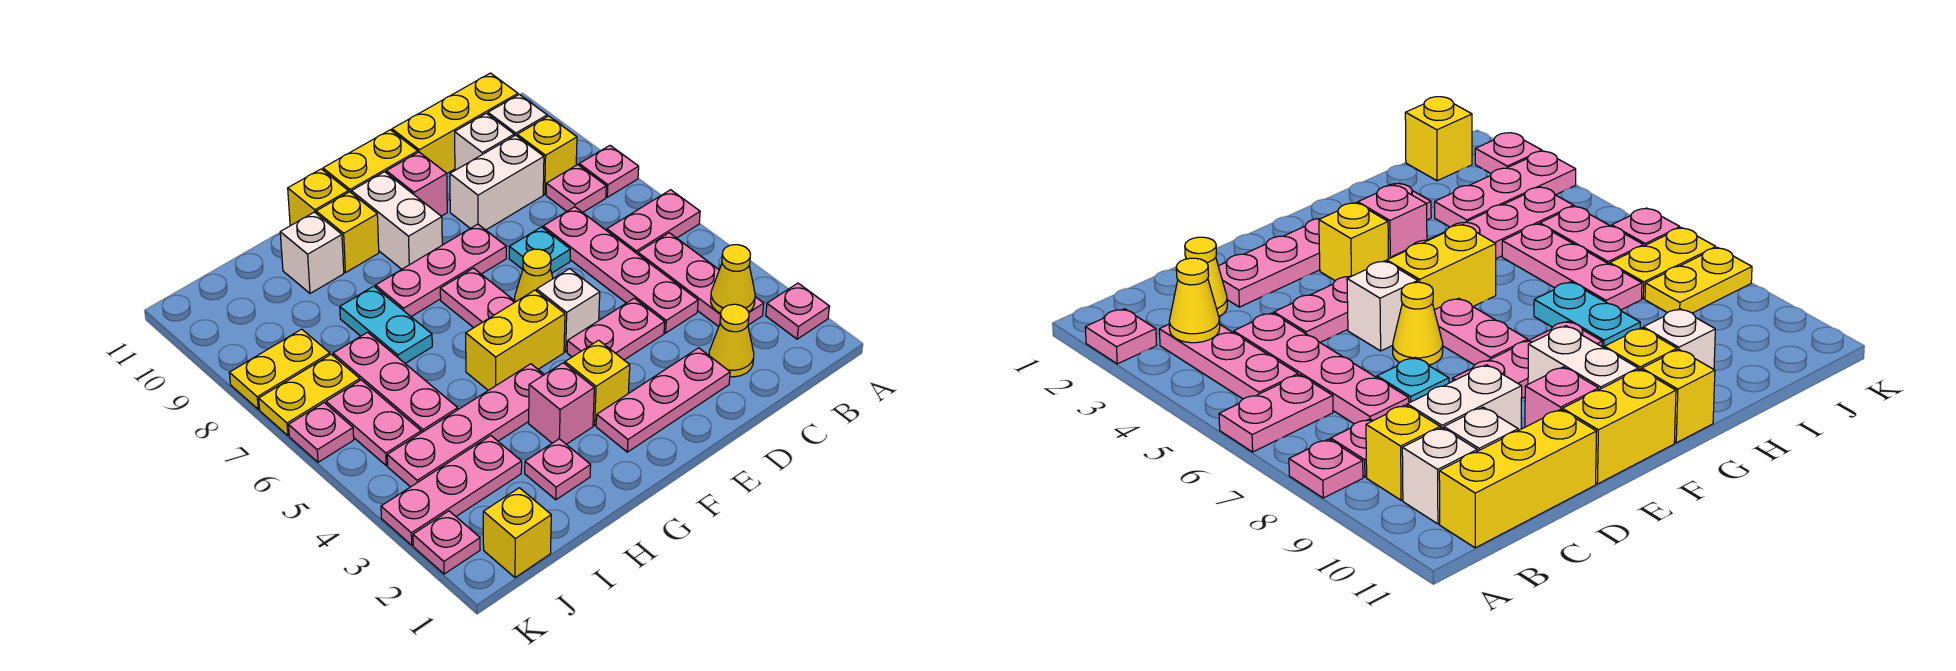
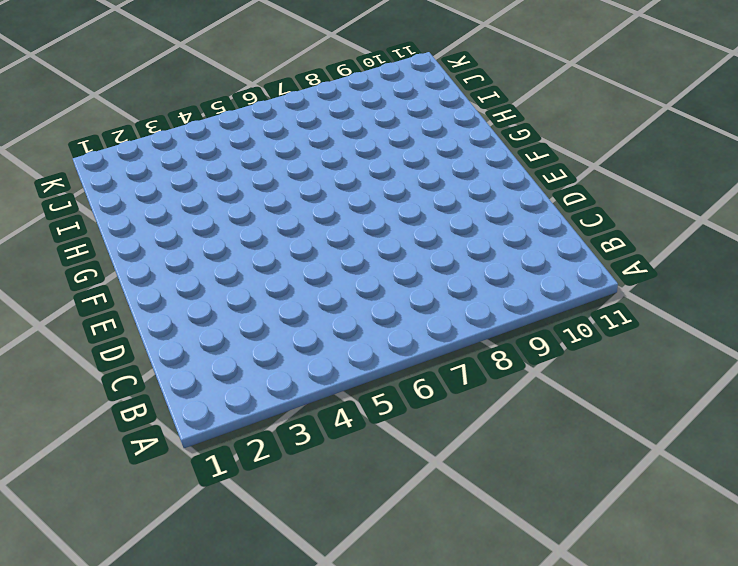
none -> pink plate A2 level 1
none -> pink plate A6:B6 level 1
none -> pink plate A8 level 1
none -> pink plate B3:B5 level 1

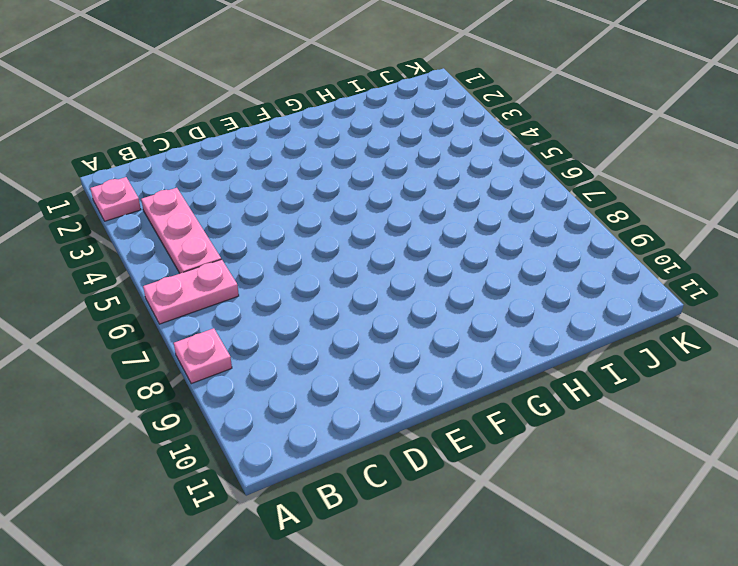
none -> pink plate B8 level 1
none -> yellow brick B9 level 1
none -> white brick B10 level 1
none -> yellow brick B11:D11 level 1

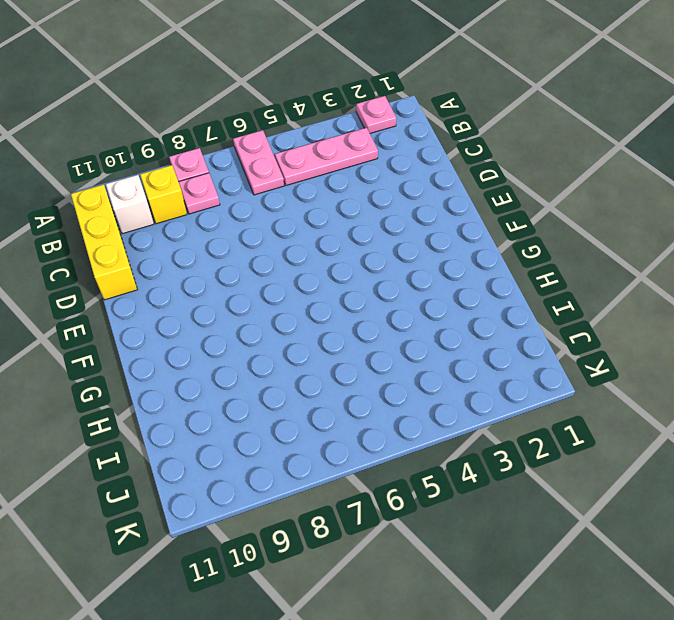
none -> yellow cone C2 level 1
none -> pink plate C4:C7 level 1
none -> white brick C9:D9 level 1
none -> white brick C10 level 1

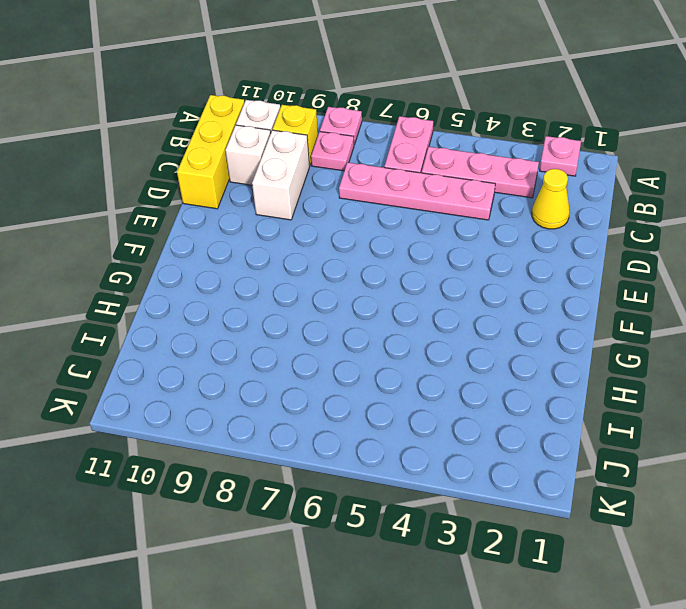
none -> pink plate D2:F2 level 1
none -> pink plate D4:E4 level 1
none -> cyan plate D7 level 1
none -> white brick E5 level 1

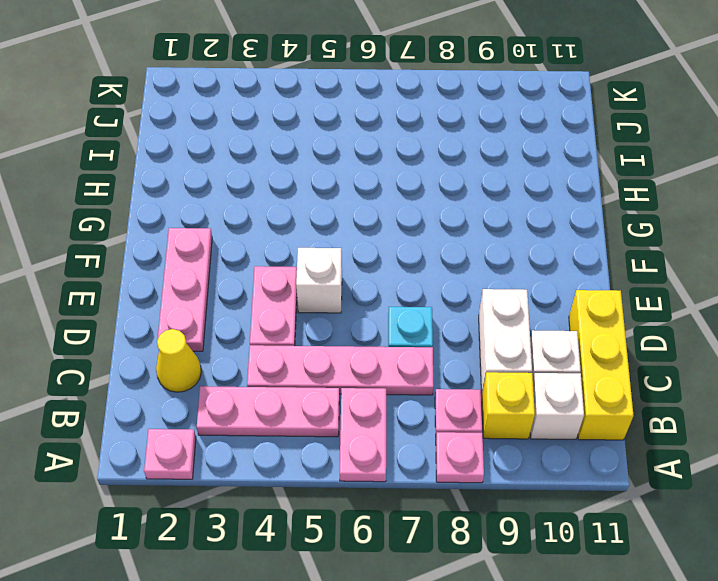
none -> yellow cone E6 level 1
none -> pink plate E8:G8 level 1
none -> pink brick E10 level 1
none -> yellow brick E11:F11 level 1

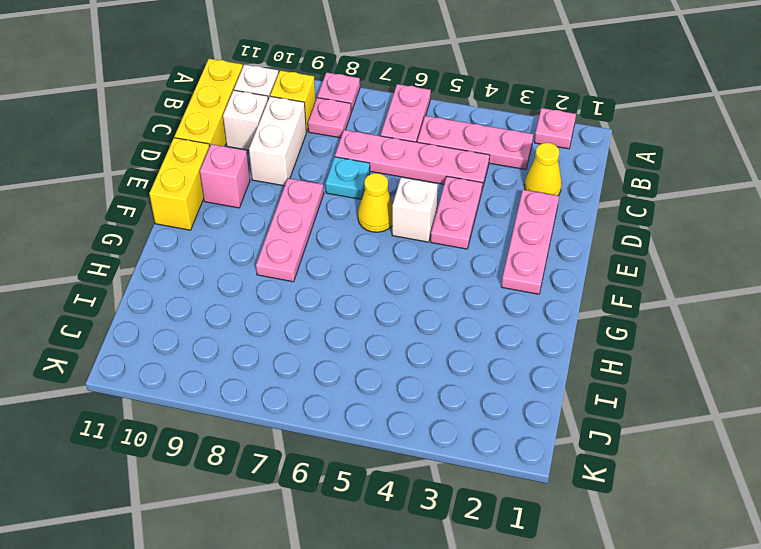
none -> yellow brick F3 level 1
none -> yellow brick F5:G5 level 1
none -> pink plate F6:F7 level 1
none -> white brick F9:F10 level 1

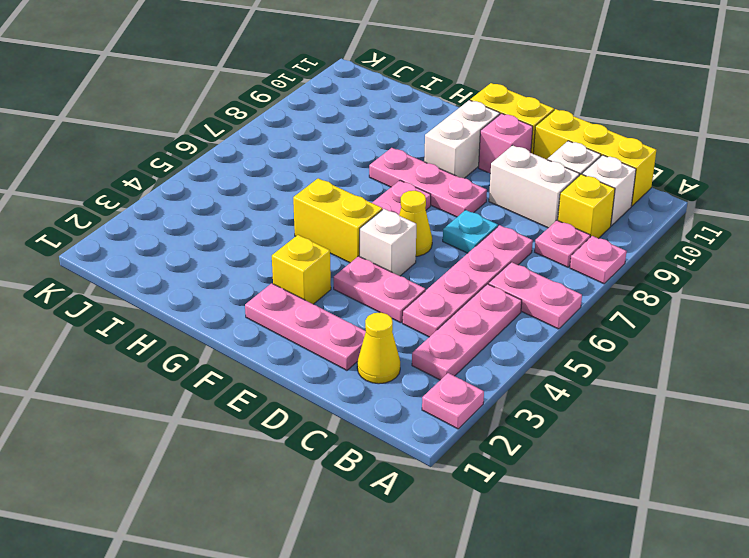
none -> pink brick G3 level 1
none -> pink plate G4:J4 level 1
none -> yellow brick G10 level 1
none -> yellow brick G11 level 1

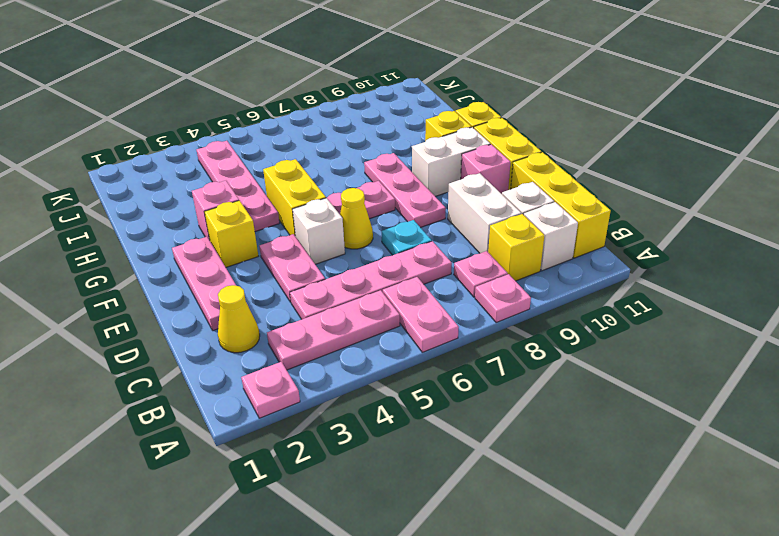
none -> pink plate H2 level 1
none -> cyan plate H7:H8 level 1
none -> white brick H10 level 1
none -> pink plate I3:K3 level 1

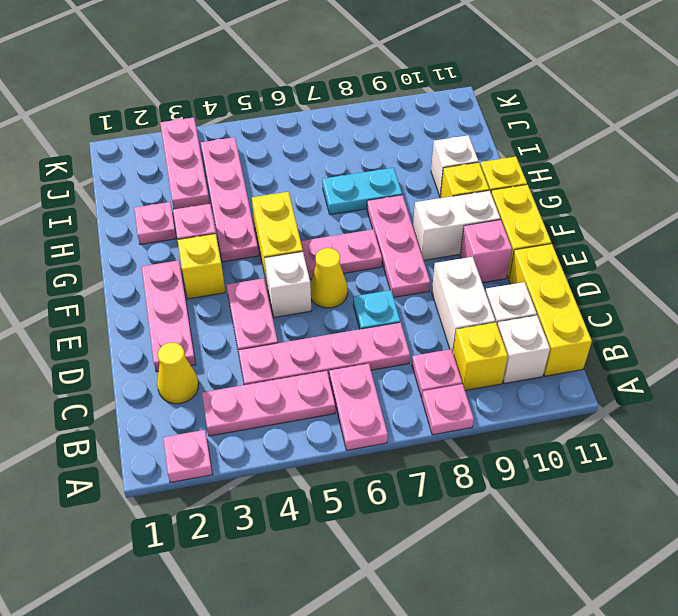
none -> pink plate I5:I7 level 1
none -> yellow brick J1 level 1
none -> pink plate J5:J6 level 1
none -> yellow plate J7:K7 level 1

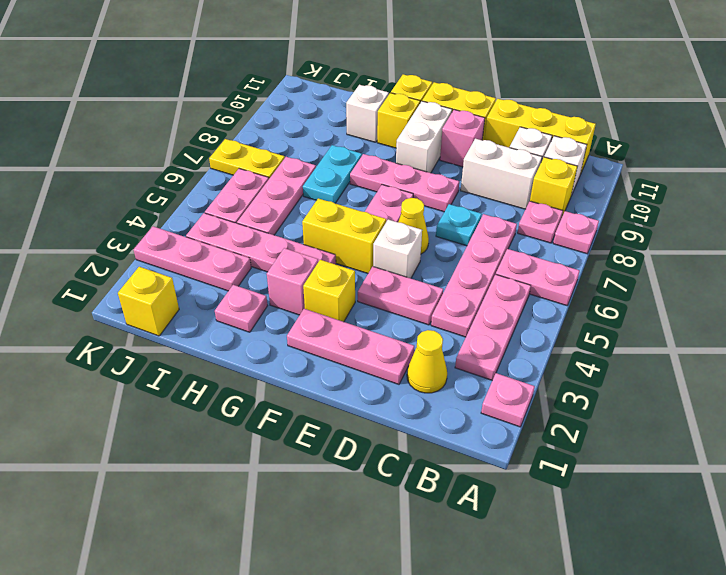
none -> yellow plate J8:K8 level 1
none -> pink plate K2 level 1
none -> pink plate K6 level 1
none -> yellow cone B3 level 2

